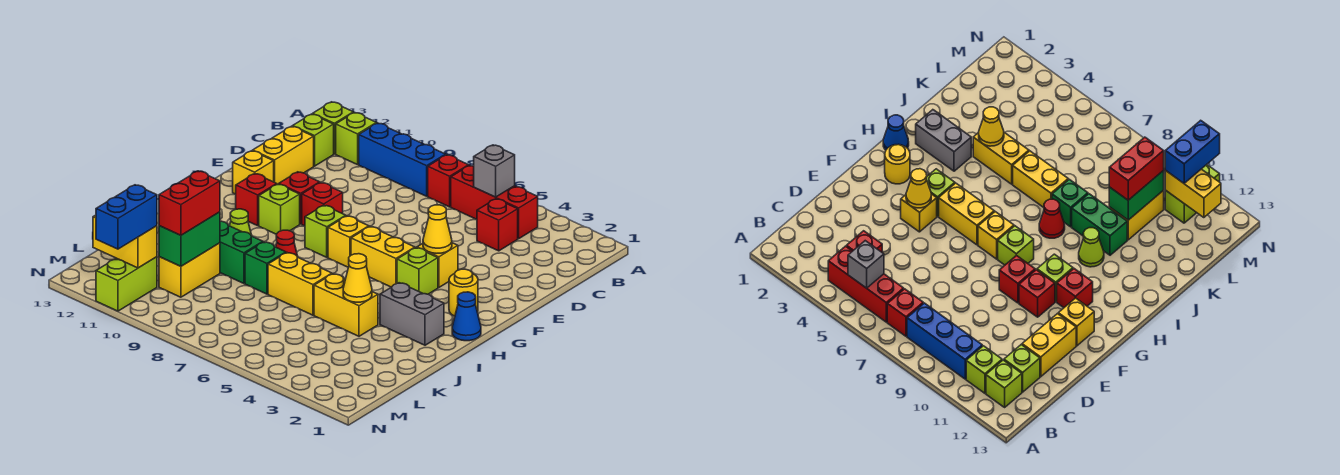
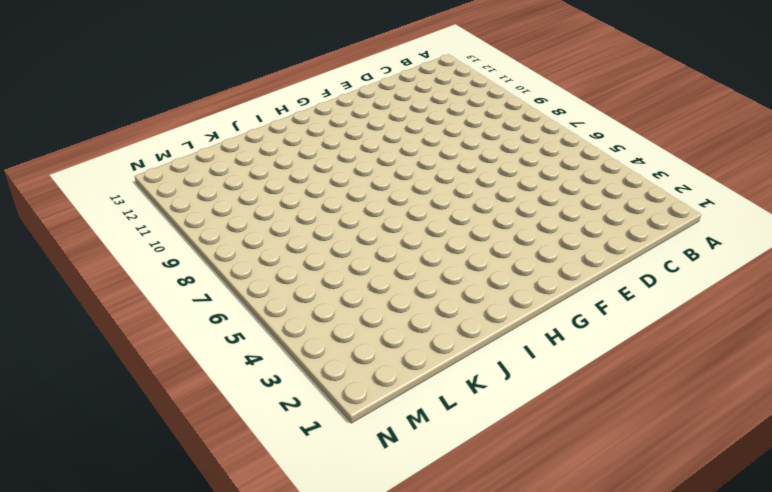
none -> red brick B4:B6 level 1
none -> red brick B7 level 1
none -> blue brick B8:B10 level 1
none -> lime brick B11 level 1

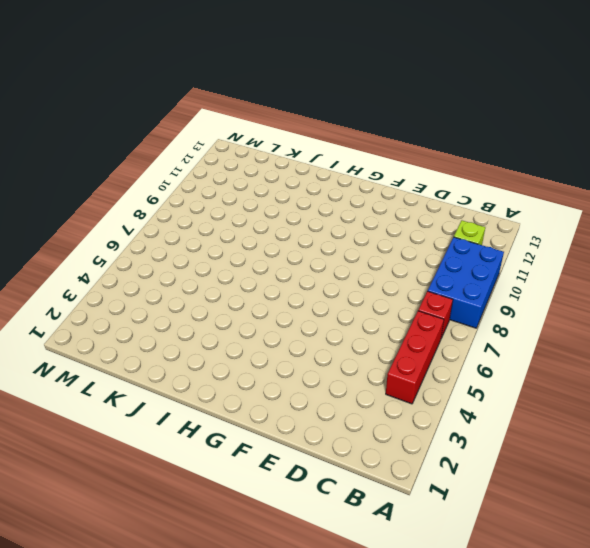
blue brick A8:B10 level 1 -> blue brick B8:B10 level 1
none -> lime brick B12 level 1
none -> red brick C4 level 1
none -> lime brick C12 level 1
none -> yellow brick D12:E12 level 1

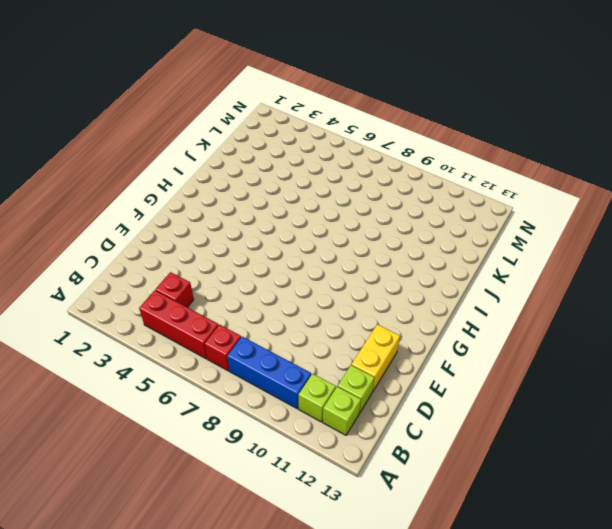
none -> yellow brick F4 level 1
none -> red brick F9 level 1
none -> red brick F10 level 1
none -> yellow brick F12 level 1

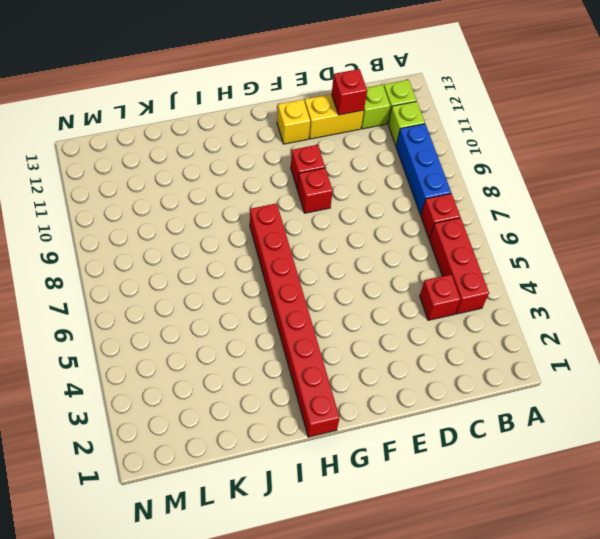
red brick D12 level 2 -> red brick G11 level 1
red brick H1:H8 level 1 -> blue cone H1 level 1
none -> yellow brick F4 level 1
none -> yellow round brick G2 level 1
none -> lime brick G4 level 1
none -> yellow brick G5:G6 level 1

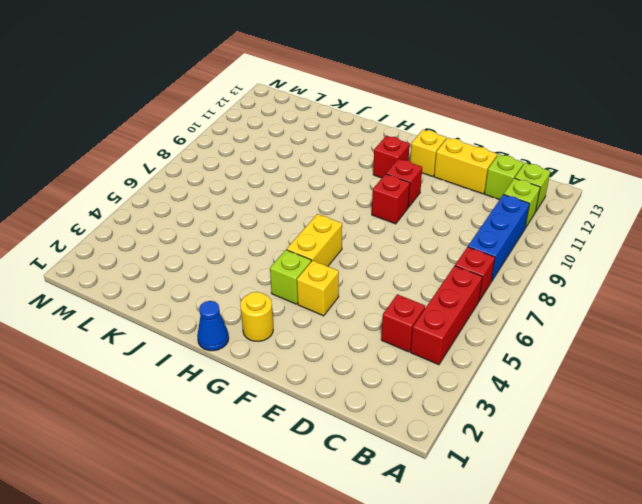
none -> yellow brick G7 level 1
none -> lime brick G8 level 1
none -> lime brick G10 level 1
none -> grey brick I2:I3 level 1

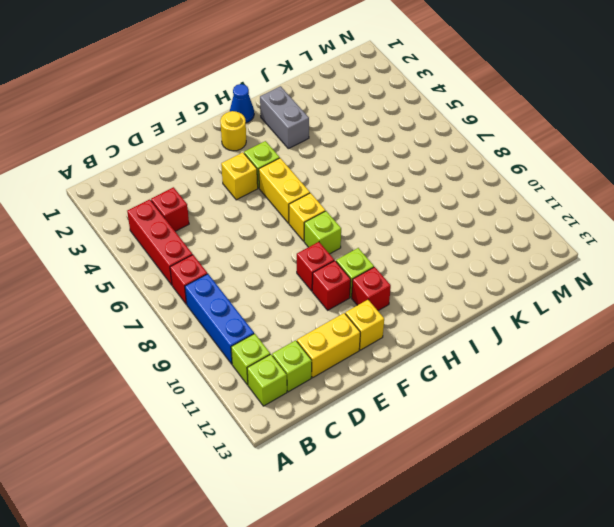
none -> red cone I8 level 1
none -> lime cone I10 level 1
none -> yellow brick J4:J5 level 1
none -> yellow brick J6:J7 level 1

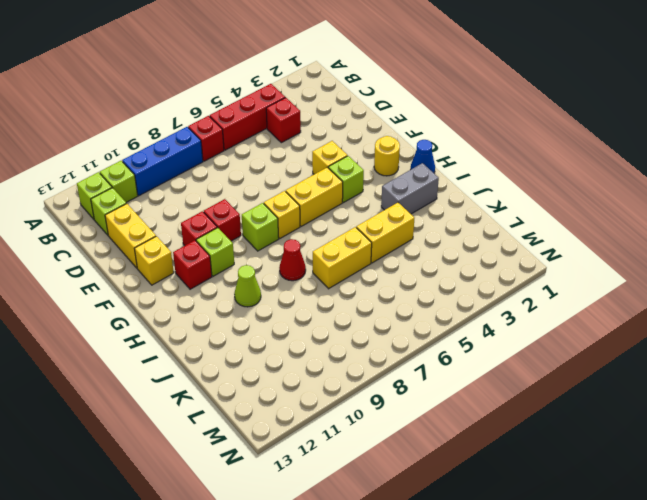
none -> green brick J8 level 1
none -> green brick J9:J10 level 1
none -> yellow brick K10:L10 level 1
none -> lime brick M11:N11 level 1

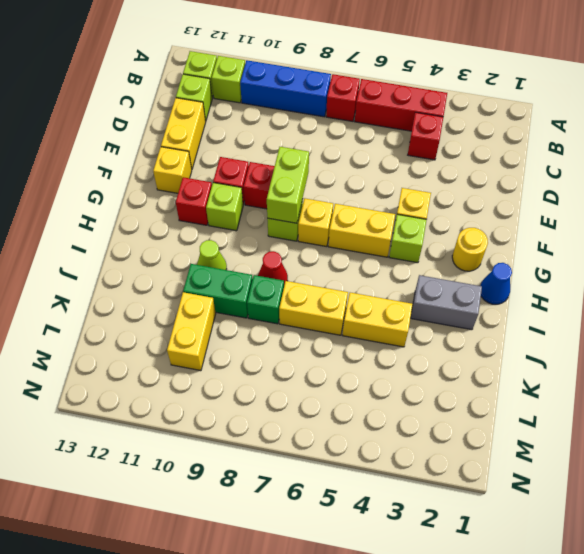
lime brick F8:G8 level 2 -> lime brick M11:N11 level 1
none -> grey brick B5 level 2
none -> yellow cone F4 level 2
none -> yellow cone J4 level 2
none -> green brick K10:L10 level 2

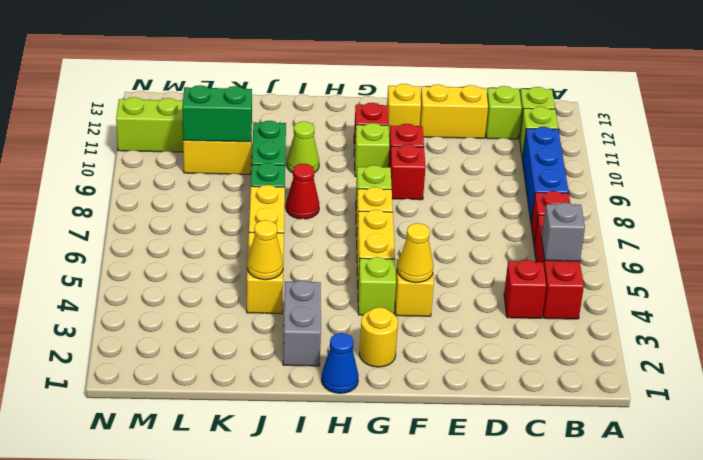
none -> yellow brick M11:M12 level 2
none -> red brick K10:L10 level 3
none -> blue brick M11:N11 level 3

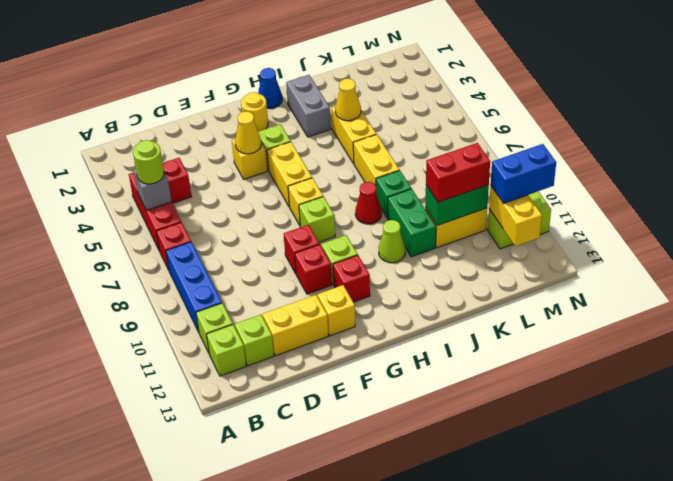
lime round brick B5 level 3 -> none

